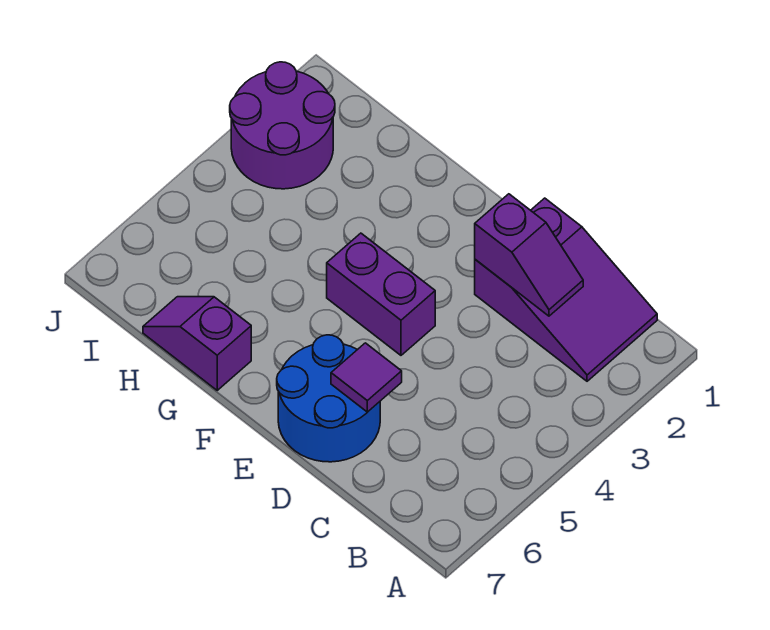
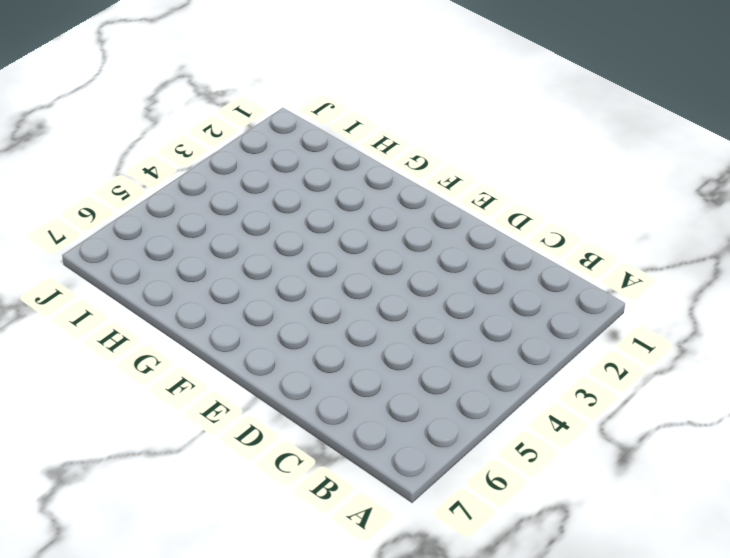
none -> purple slope B1:D2 level 1 top D
none -> blue round brick D6:E7 level 1

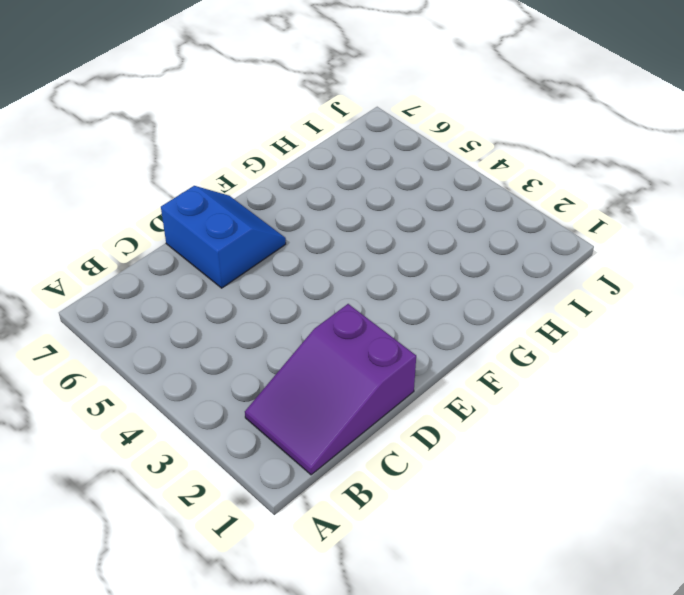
blue slope D6:E7 level 1 top D -> blue round brick D6:E7 level 1
none -> purple brick E4:F4 level 1
none -> purple slope G7:H7 level 1 top G

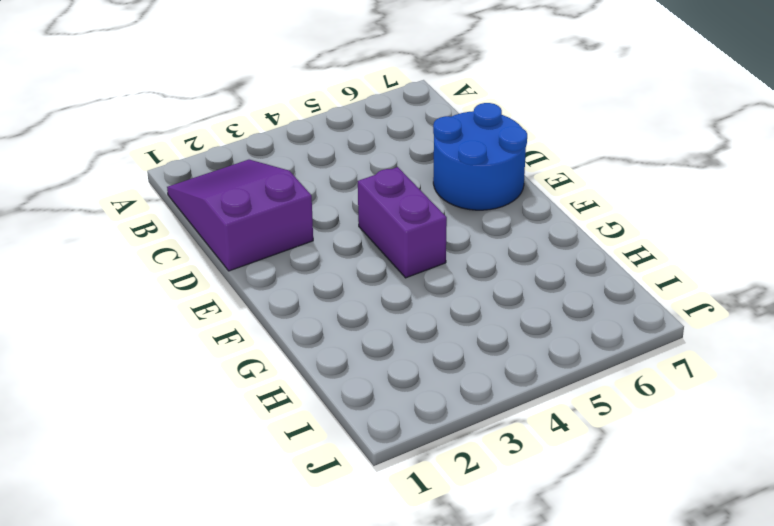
none -> purple slope G7:H7 level 1 top G
none -> purple round brick I2:J3 level 1

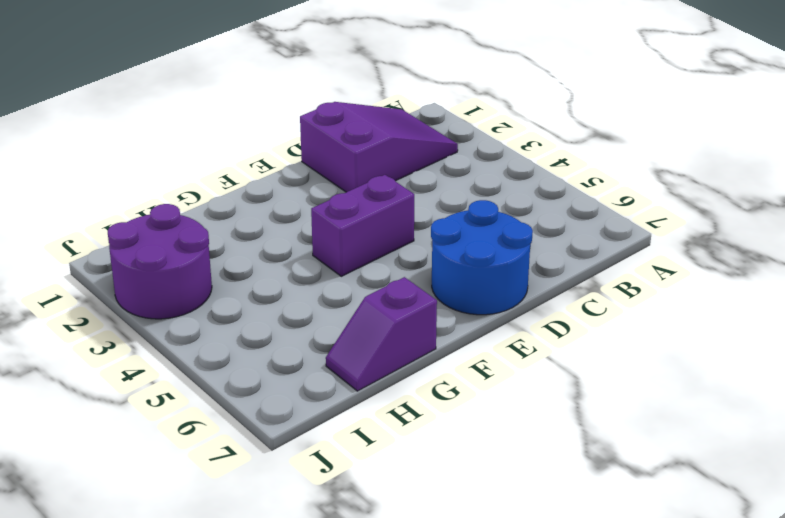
none -> purple slope C2:D2 level 2 top D
none -> purple tile D6 level 2

